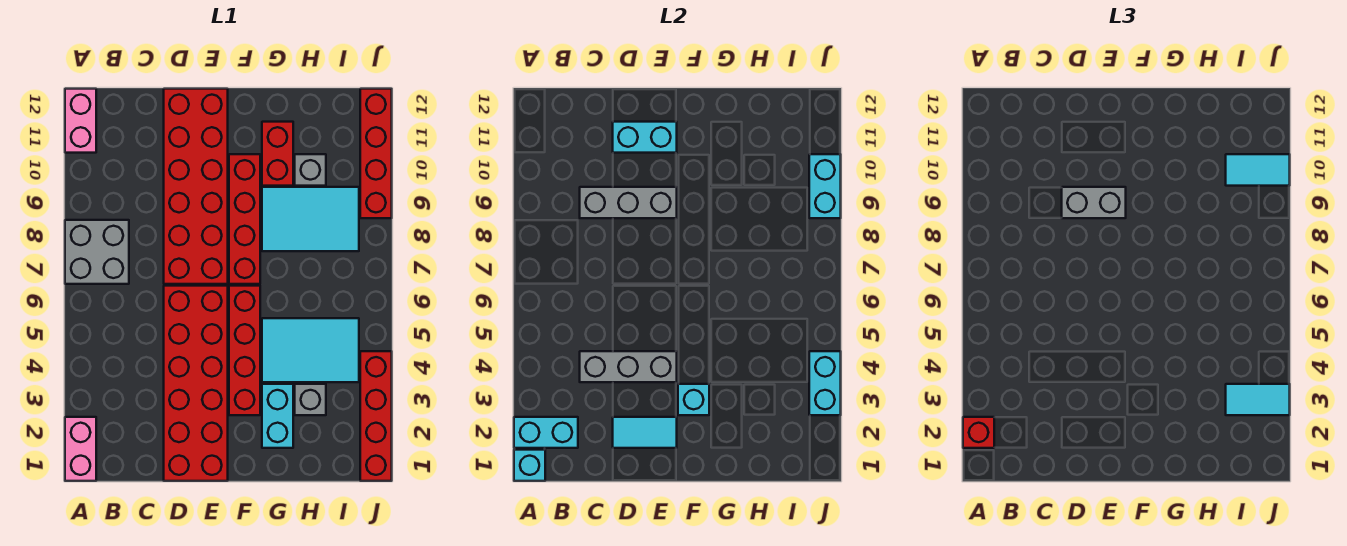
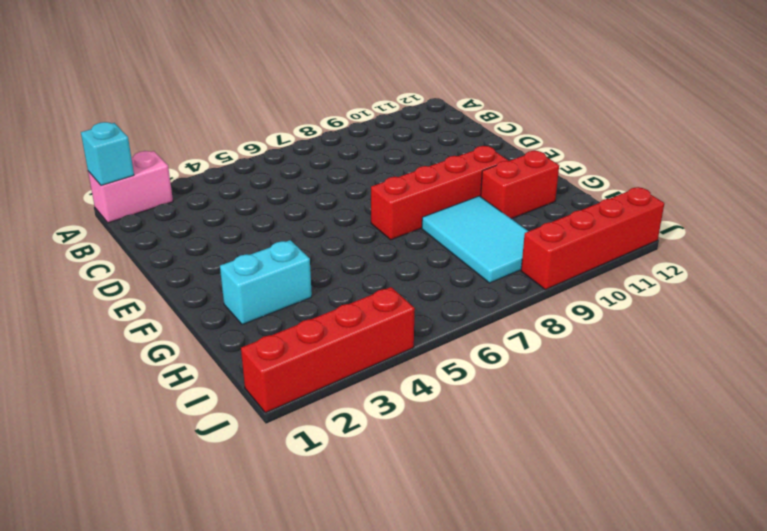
none -> grey brick A7:B8 level 1
none -> pink brick A11:A12 level 1
none -> red brick D1:E6 level 1

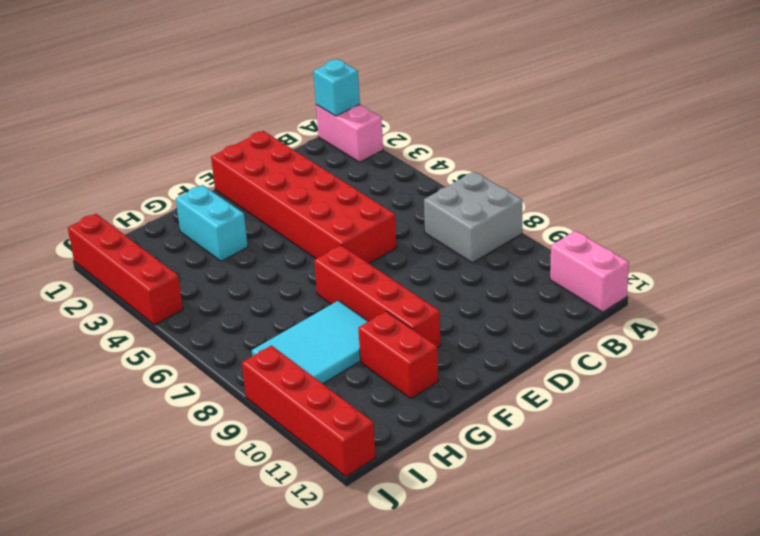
none -> red brick D7:E12 level 1
none -> red brick F3:F6 level 1
none -> cyan tile G4:I5 level 1

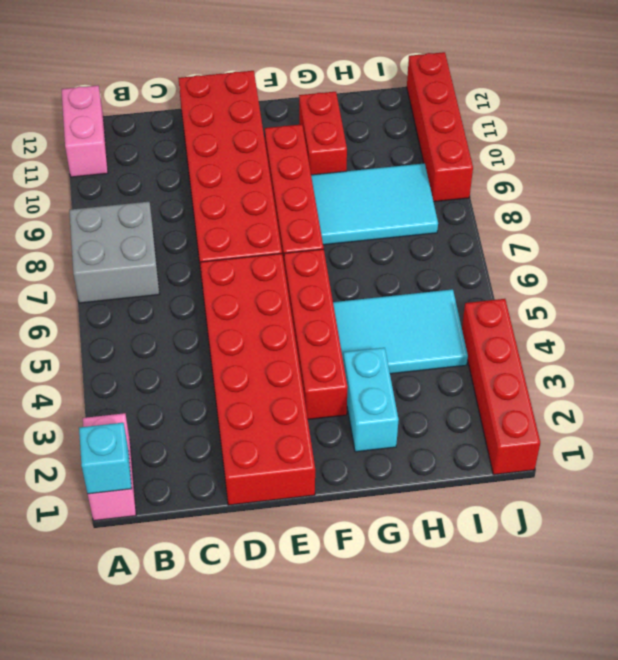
none -> grey brick H3 level 1
none -> grey brick H10 level 1
none -> cyan brick A2:B2 level 2

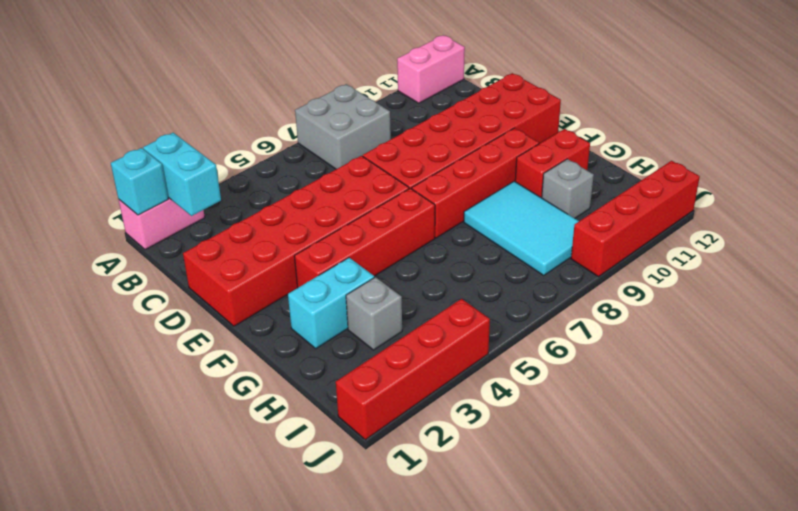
none -> cyan tile G4:I5 level 1
none -> grey brick C4:E4 level 2
none -> grey brick C9:E9 level 2

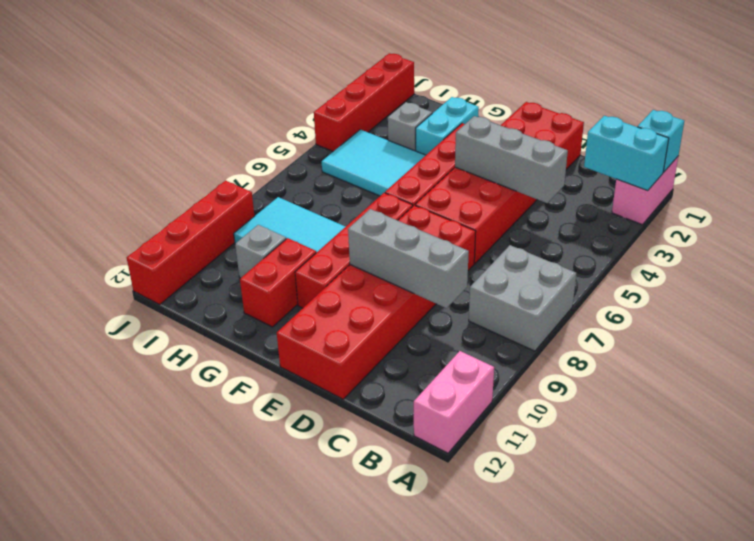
none -> cyan tile D2:E2 level 2
none -> cyan brick D11:E11 level 2
none -> cyan brick F3 level 2

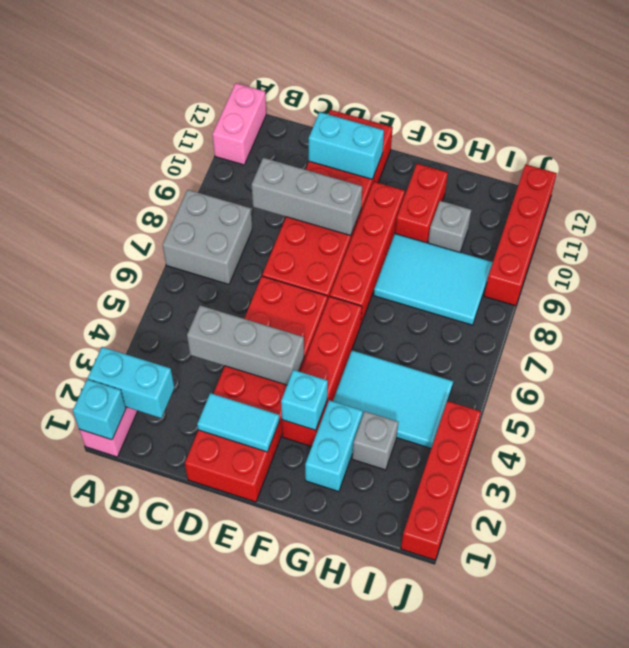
none -> cyan brick J3:J4 level 2
none -> cyan brick J9:J10 level 2
none -> red brick A2 level 3

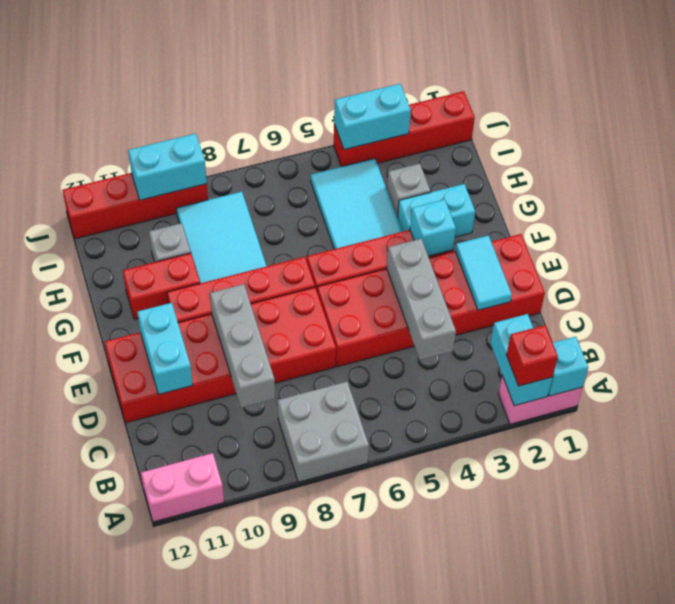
none -> grey brick D9:E9 level 3
none -> cyan tile I3:J3 level 3
none -> cyan tile I10:J10 level 3

